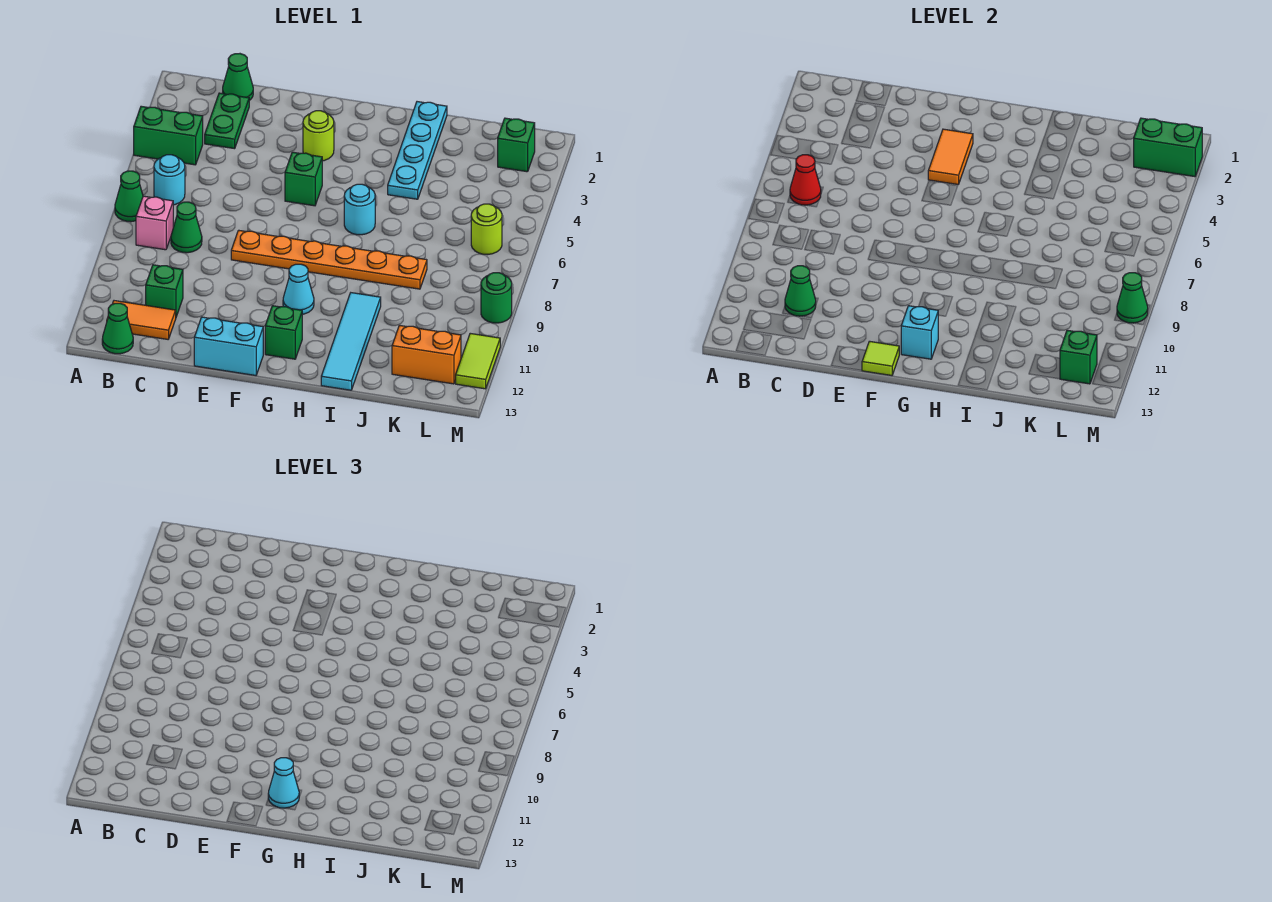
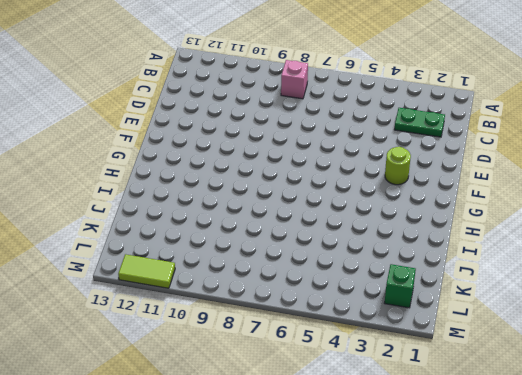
none -> green brick A4:B4 level 1
none -> green cone A7 level 1
none -> cyan round brick B6 level 1
none -> orange tile B12:C12 level 1

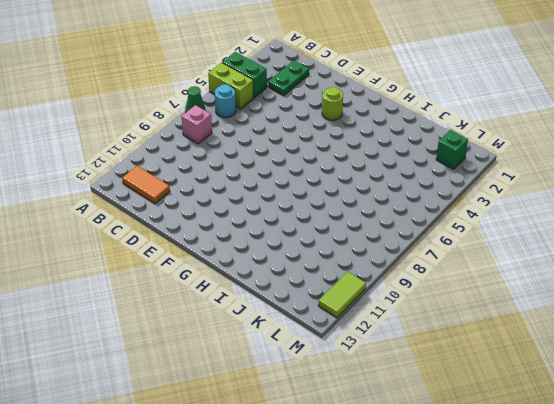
lime brick A5:B5 level 1 -> none
none -> green cone B13 level 1
none -> green cone C1 level 1
none -> green cone C8 level 1
none -> green brick C11 level 1

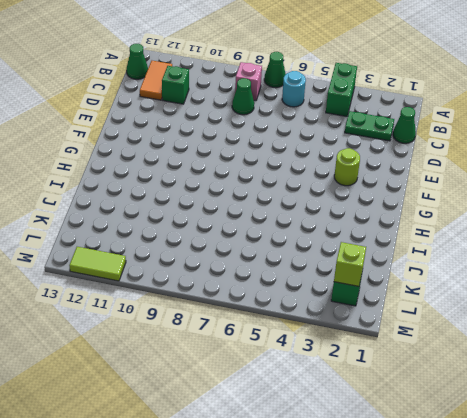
lime brick L2 level 2 -> green brick L2:M2 level 2
none -> orange plate E8:J8 level 1
none -> cyan brick E13:F13 level 1
none -> green brick F5 level 1
none -> cyan cone G10 level 1

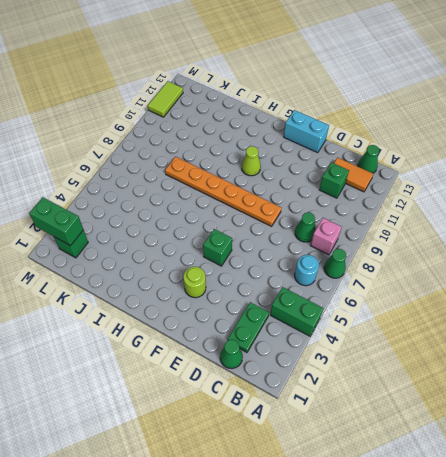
lime cone G10 level 1 -> cyan cone G10 level 1
none -> green brick G12 level 1
none -> cyan round brick H6 level 1
none -> cyan plate I1:I4 level 1
none -> cyan tile I10:I13 level 1

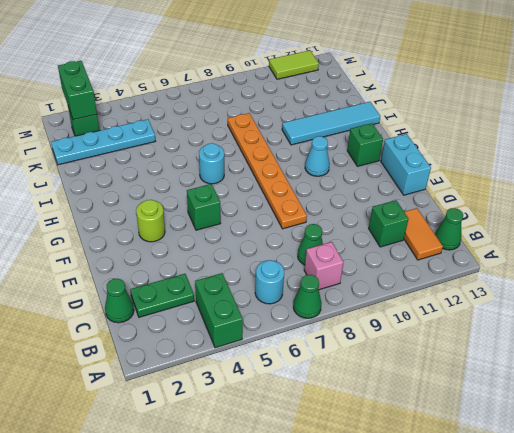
cyan plate K1:K4 level 1 -> cyan plate I1:I4 level 1
none -> orange brick K12:L12 level 1
none -> lime round brick L6 level 1
none -> green round brick M9 level 1
none -> red cone B6 level 2

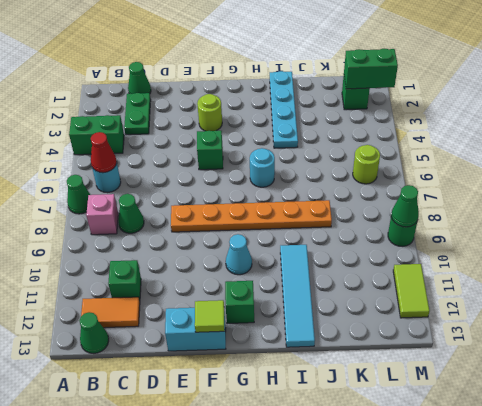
none -> orange brick K12:L12 level 1
none -> green cone C11 level 2
none -> orange tile F3:F4 level 2
none -> cyan brick G12 level 2

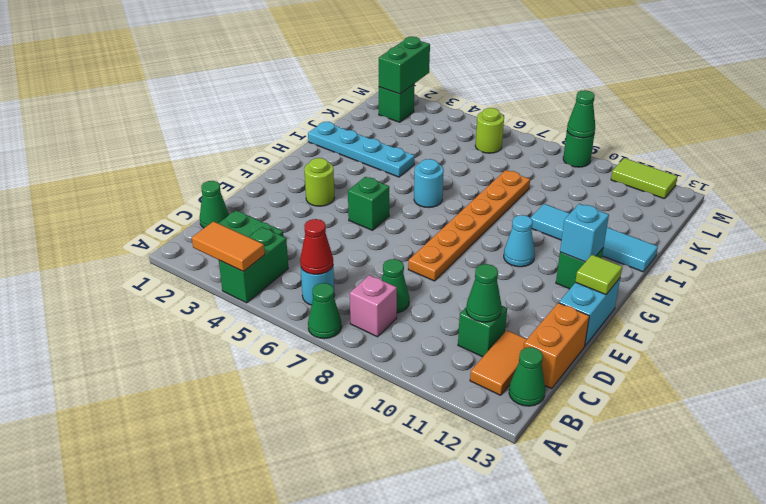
orange tile A3:A4 level 2 -> orange tile F3:F4 level 2
orange brick C13:D13 level 1 -> orange brick K12:L12 level 1
none -> green brick L12 level 2
none -> cyan cone G12 level 3

